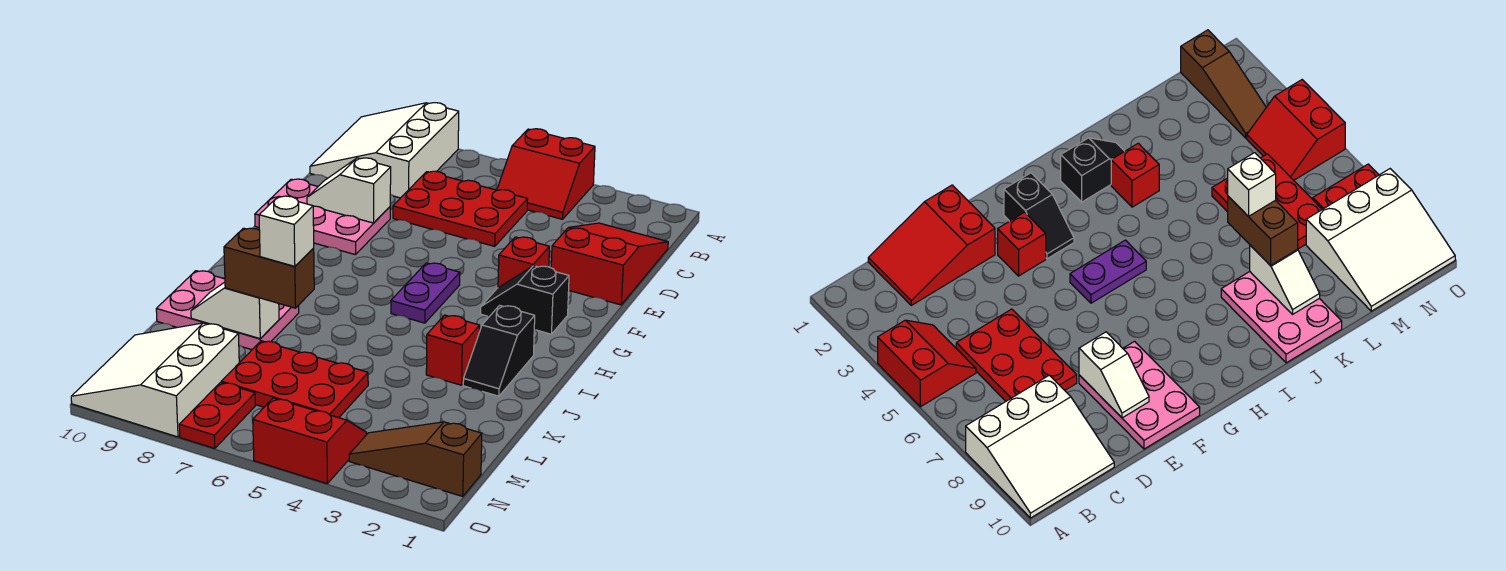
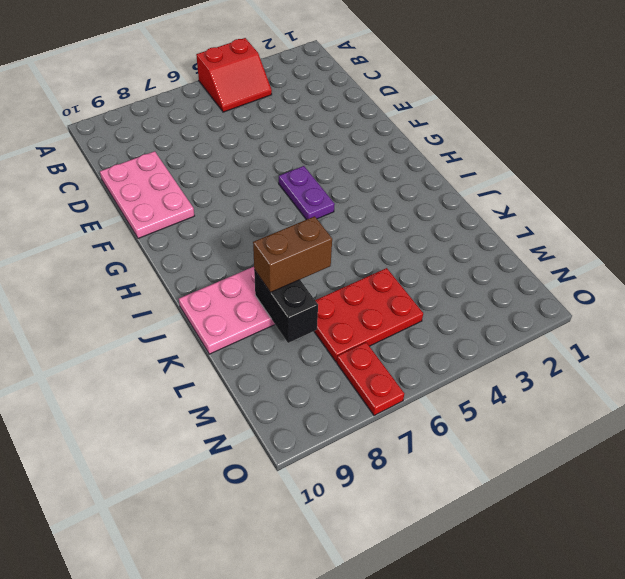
pink plate D9:F10 level 1 -> pink plate E8:F10 level 1
black brick K8:L8 level 2 -> white slope K8:K9 level 2 top 8
none -> white slope A8:C10 level 1 top 8
none -> red slope C1:E2 level 1 top E
none -> red plate C5:D7 level 1

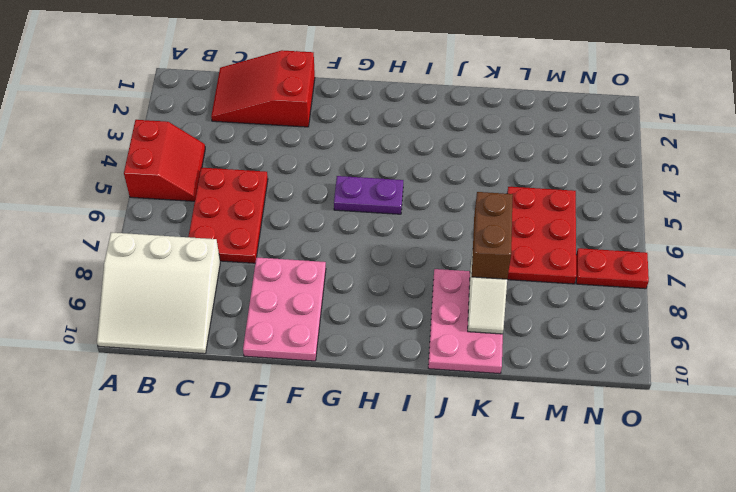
none -> red brick F3 level 1
none -> black slope G2:G3 level 1 top 2
none -> black slope I2:J2 level 1 top I

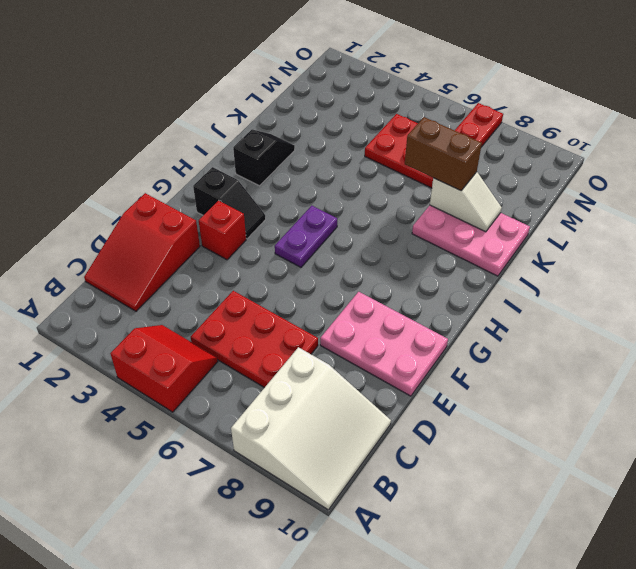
none -> red brick J3 level 1
none -> white slope M8:O10 level 1 top 8
none -> brown slope N1:N3 level 1 top 1

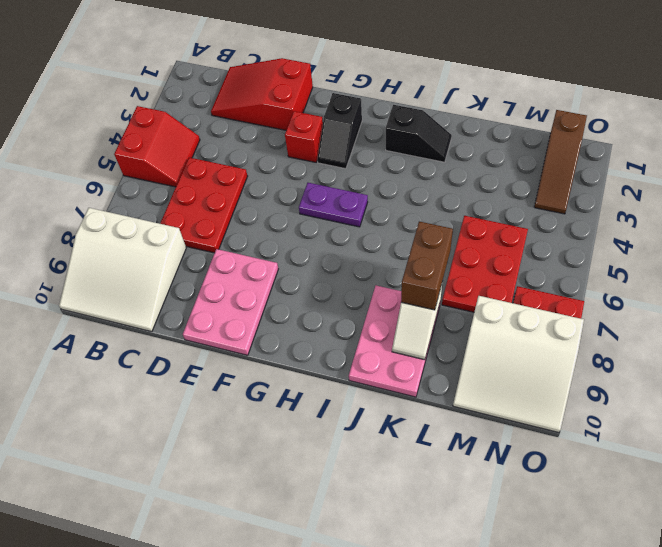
none -> red brick J3 level 1
none -> red slope N4:O5 level 1 top O
none -> white slope E8:E9 level 2 top 8

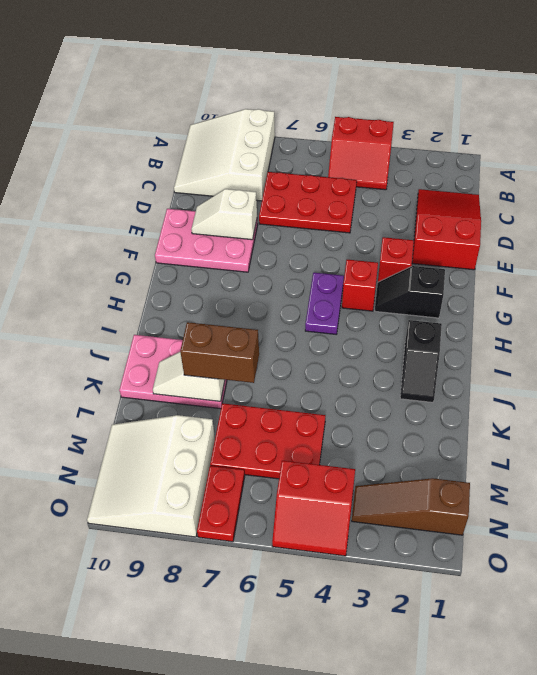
red brick G4 level 1 -> red brick J3 level 1
red slope N4:O5 level 1 top N -> red slope N4:O5 level 1 top O
none -> white brick K7 level 4

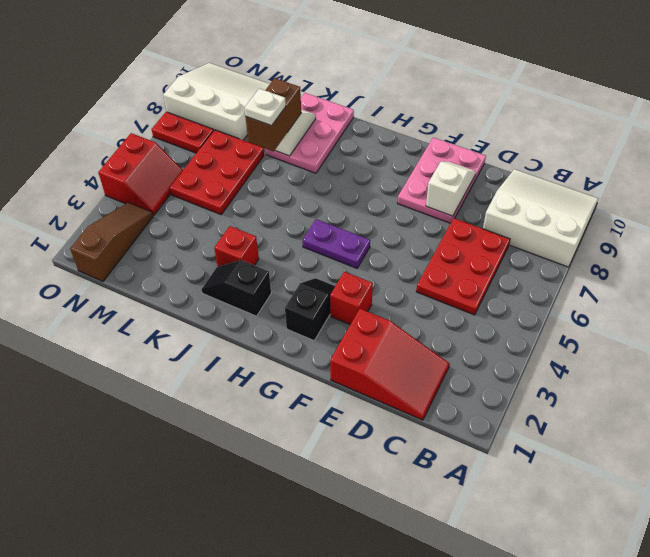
white plate K7 level 4 -> white brick K7 level 4
none -> red slope A4:B5 level 1 top A

